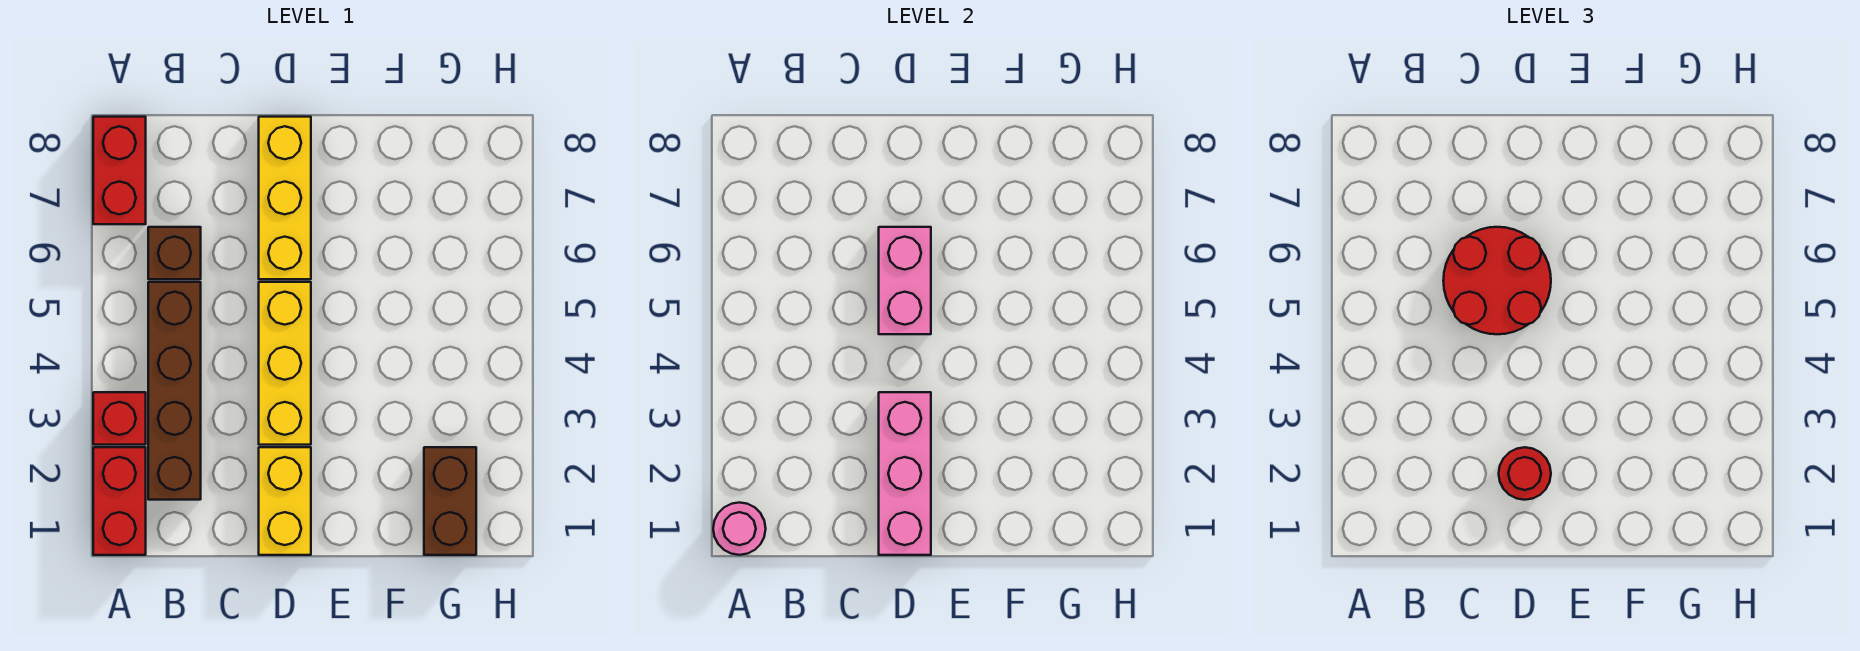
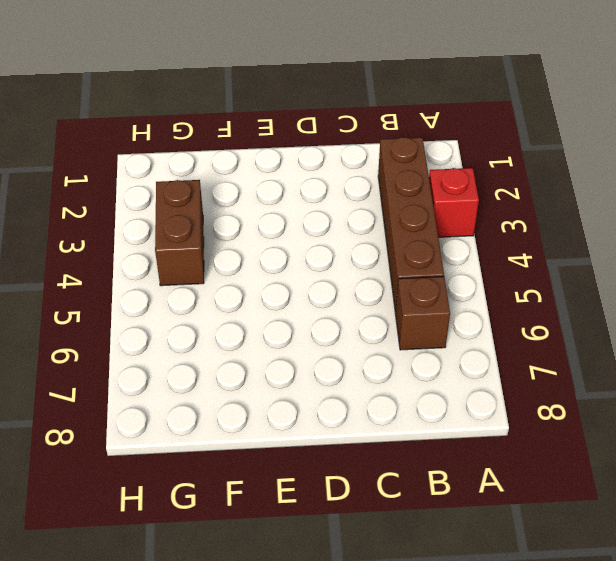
brown brick G3:G4 level 1 -> brown brick G1:G2 level 1
none -> red brick A1:A2 level 1
none -> red brick A7:A8 level 1
none -> yellow brick D1:D2 level 1

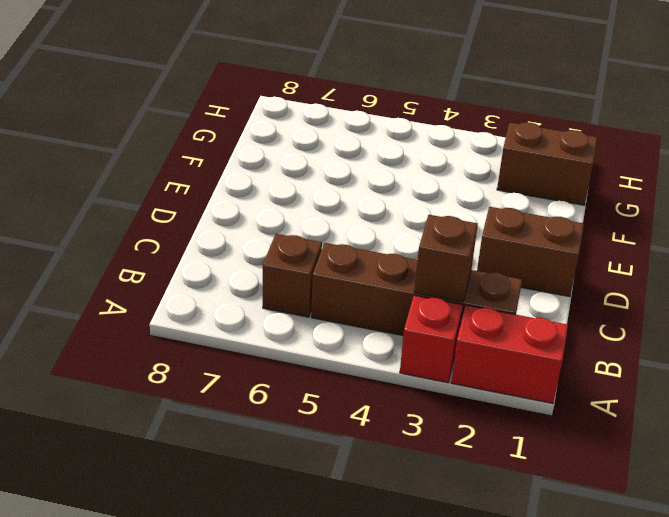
brown brick B3 level 2 -> none
brown brick D1:D2 level 1 -> yellow brick D1:D2 level 1
none -> red brick A7:A8 level 1
none -> yellow brick D3:D5 level 1
none -> yellow brick D6:D8 level 1

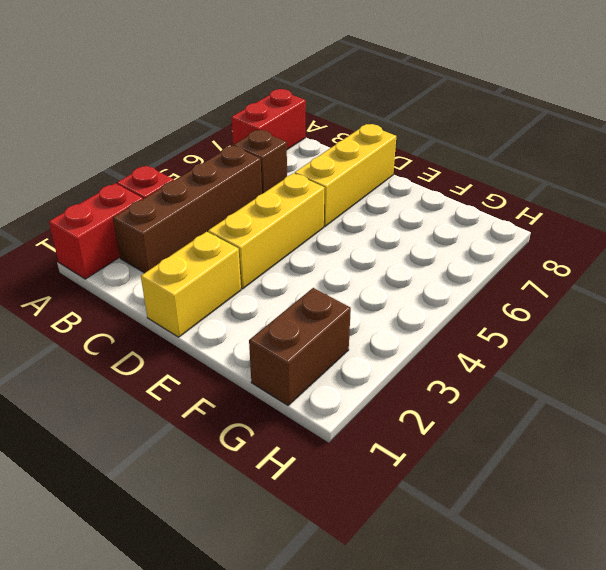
none -> pink round brick A1 level 2
none -> pink brick D1:D3 level 2
none -> pink brick D5:D6 level 2

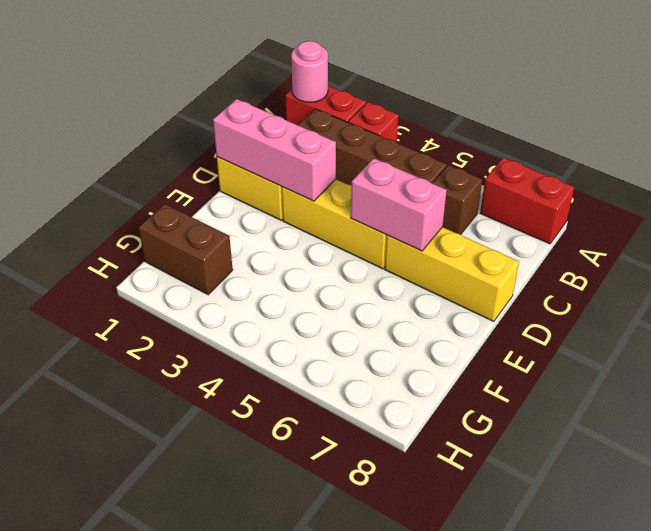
none -> red round brick C5:D6 level 3
none -> red round brick D2 level 3

